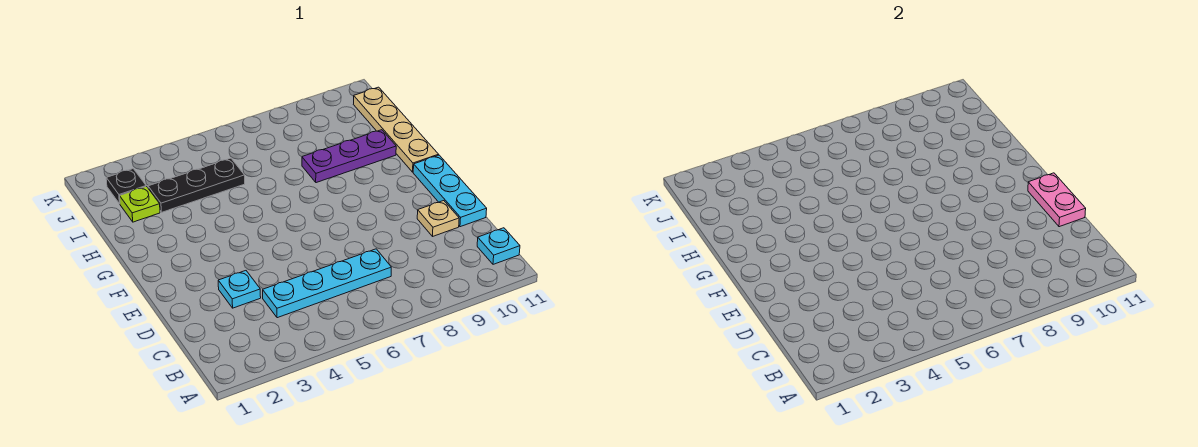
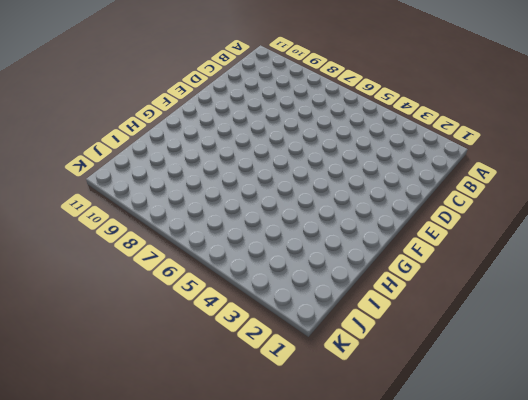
none -> cyan plate B11 level 1
none -> cyan plate C4:C7 level 1

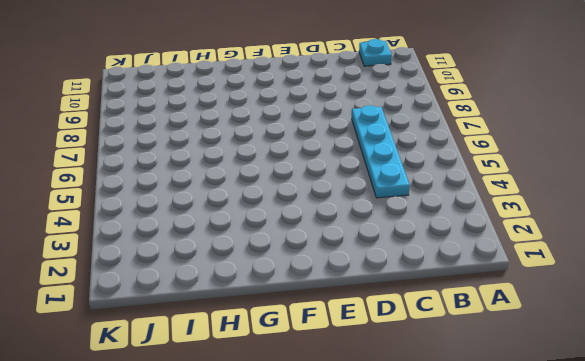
none -> cyan plate D3 level 1
none -> tan plate D10 level 1

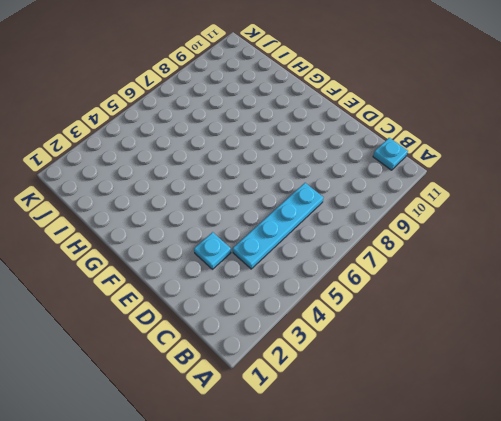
none -> tan plate D10 level 1
none -> cyan plate D11:F11 level 1

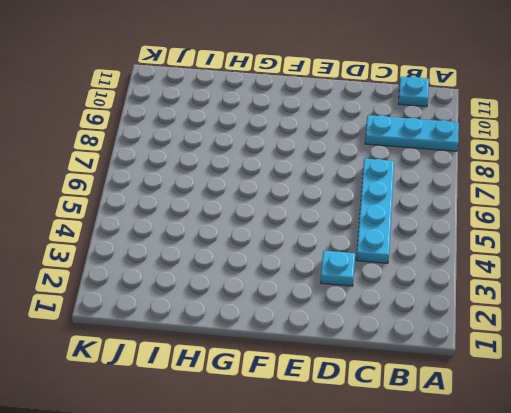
cyan plate A9:C9 level 1 -> cyan plate D11:F11 level 1
none -> tan plate D10 level 1
none -> tan plate G11:J11 level 1

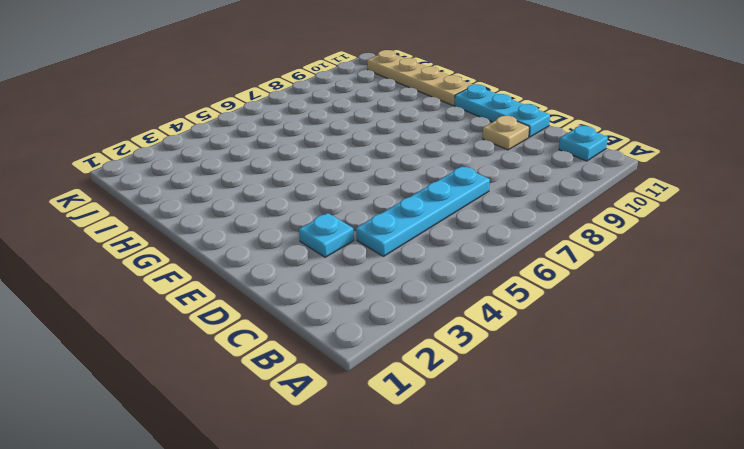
none -> purple plate H8:H10 level 1
none -> lime plate I2 level 1

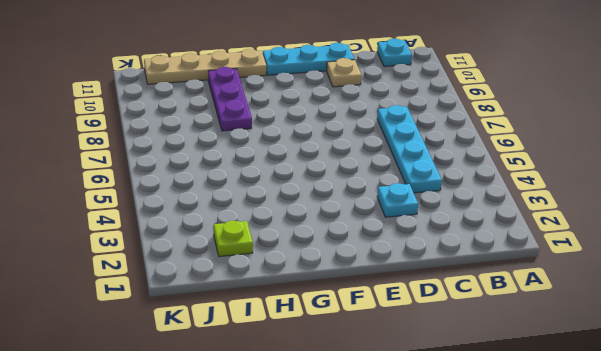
none -> black plate I3:I5 level 1
none -> black plate J2 level 1

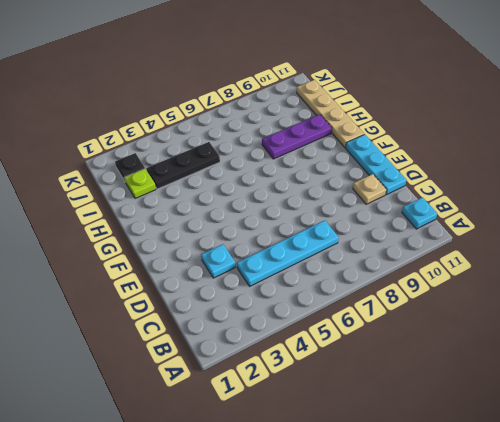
none -> pink plate D11:E11 level 2

